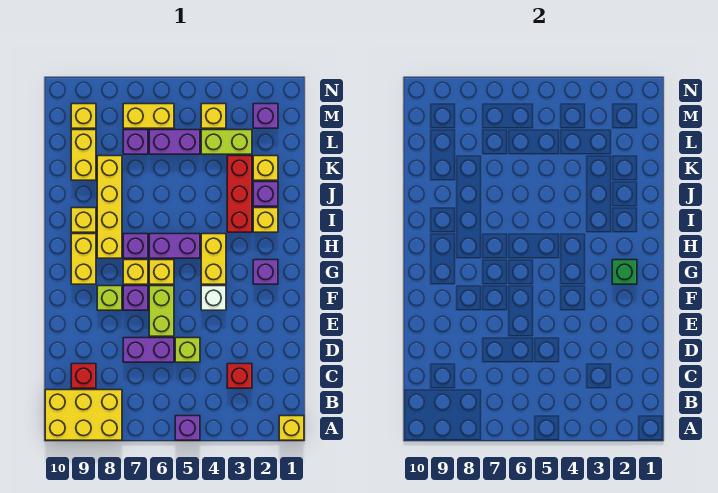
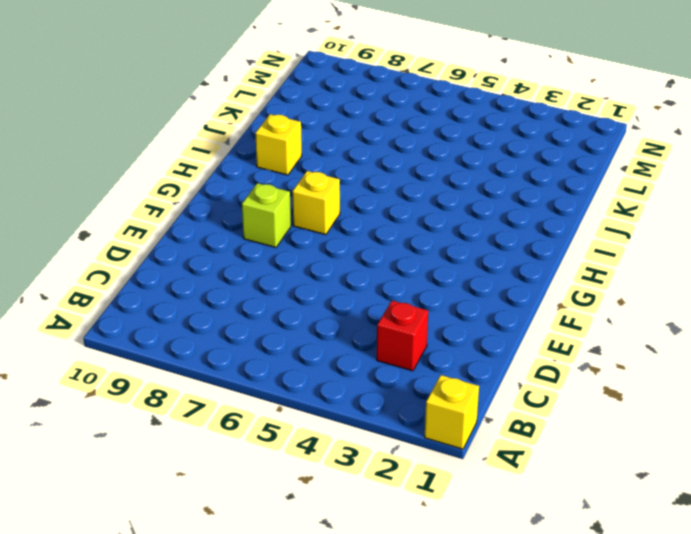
none -> purple brick A5 level 1
none -> yellow brick A8:B10 level 1
none -> red brick C9 level 1
none -> lime brick D5 level 1

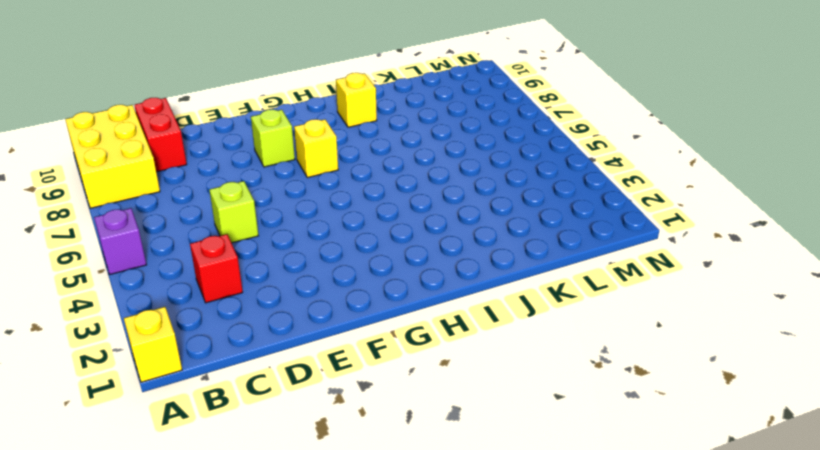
red brick C9:C10 level 1 -> red brick C9 level 1
none -> purple brick D6:D7 level 1
none -> lime brick E6:F6 level 1
none -> white brick F4 level 1
none -> purple brick F7 level 1

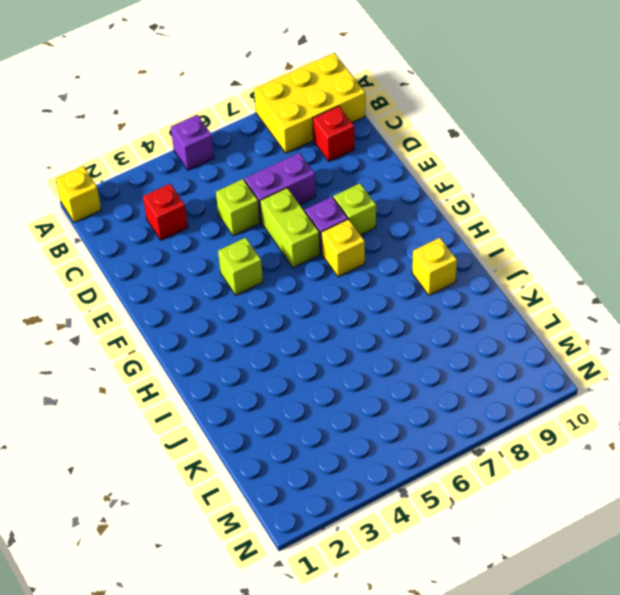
lime brick F4 level 1 -> white brick F4 level 1
none -> purple brick G2 level 1
none -> yellow brick G4:H4 level 1
none -> yellow brick G6 level 1
none -> yellow brick G9:H9 level 1

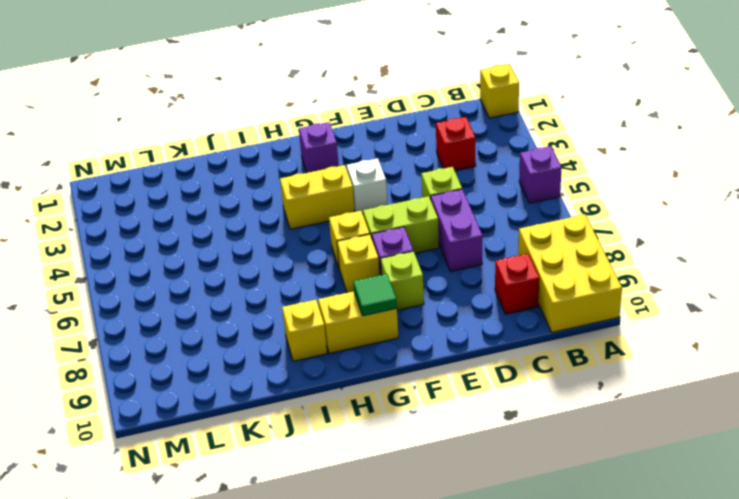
green tile G9 level 2 -> none
none -> purple brick H5:H6 level 1
none -> purple brick H7 level 1
none -> yellow brick H8:K8 level 1
none -> yellow brick I2 level 1

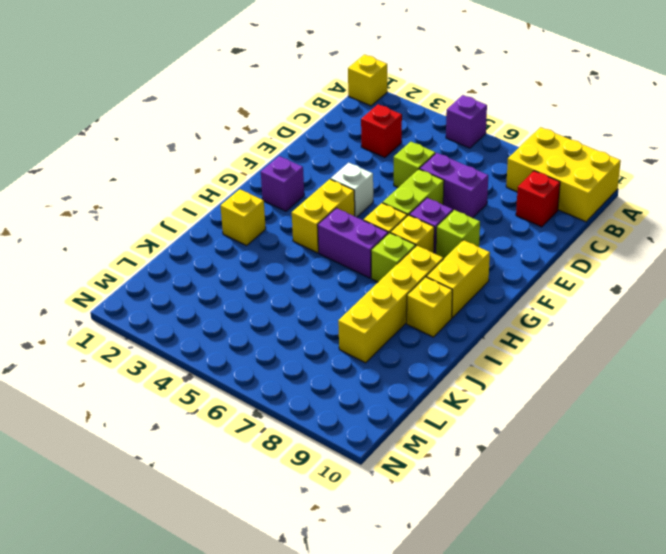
lime brick H7 level 1 -> purple brick H7 level 1
none -> red brick I3:K3 level 1
none -> purple brick J2 level 1
none -> yellow brick K2 level 1
none -> yellow brick K9:L9 level 1

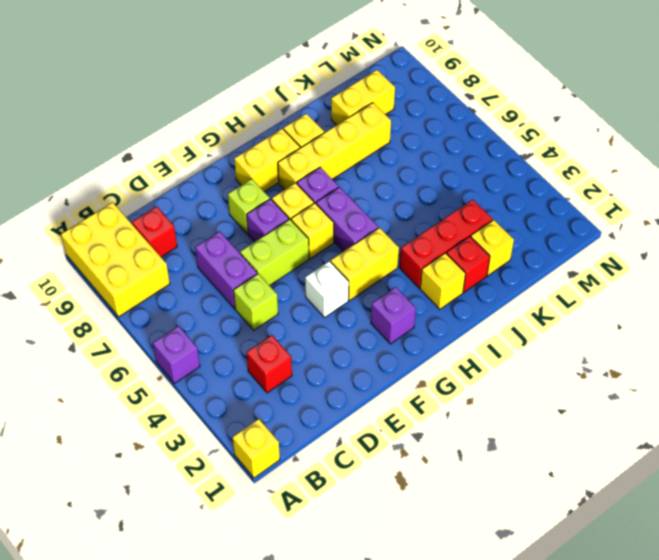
red brick J2 level 1 -> purple brick J2 level 1
none -> lime brick L3:L4 level 1
none -> purple brick L5:L6 level 1
none -> purple brick L7 level 1
none -> purple brick M2 level 1

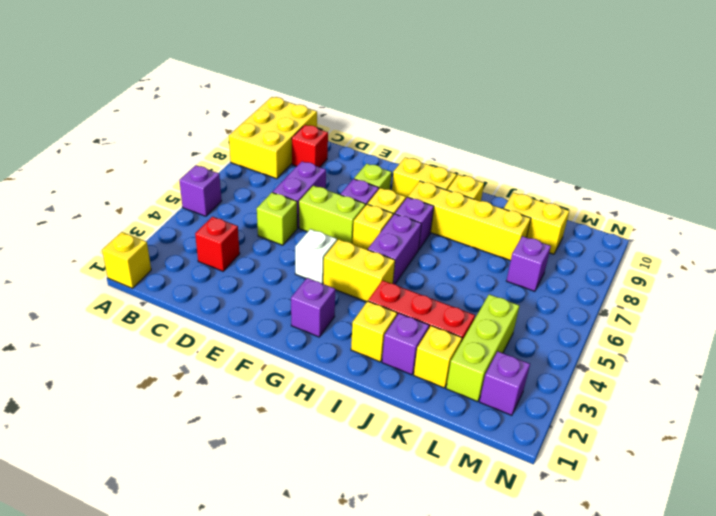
lime brick L2:L4 level 1 -> lime brick L3:L4 level 1
none -> purple brick L5:L6 level 1
none -> yellow brick M4 level 1
none -> yellow brick M6:M7 level 1
none -> yellow brick M9 level 1

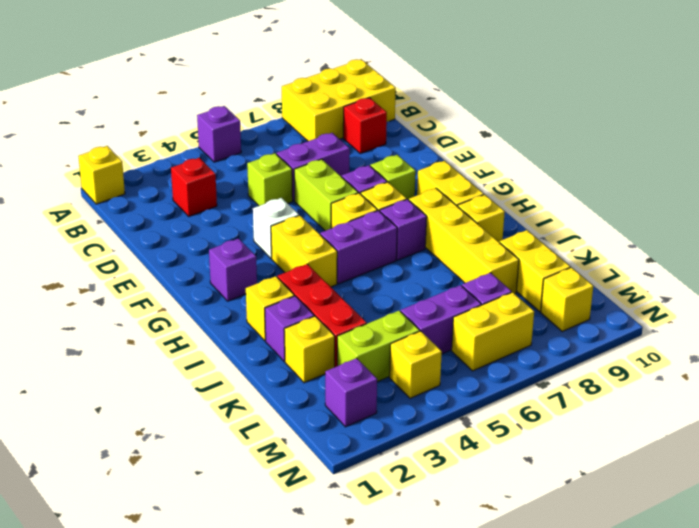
none -> green brick G2 level 2

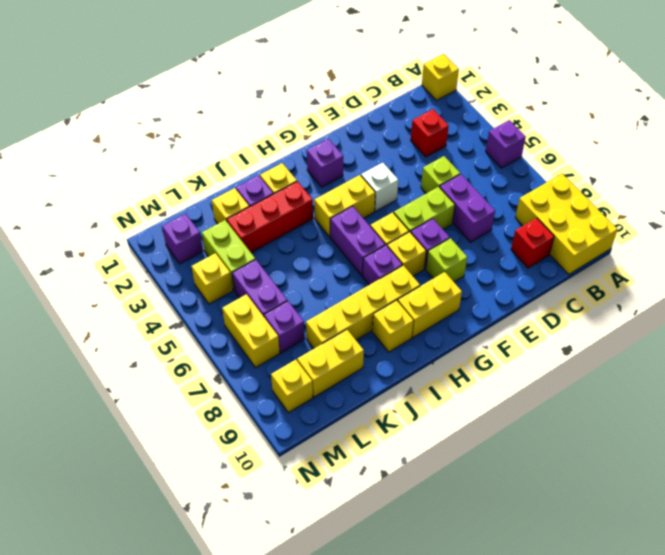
none -> green brick G2 level 2

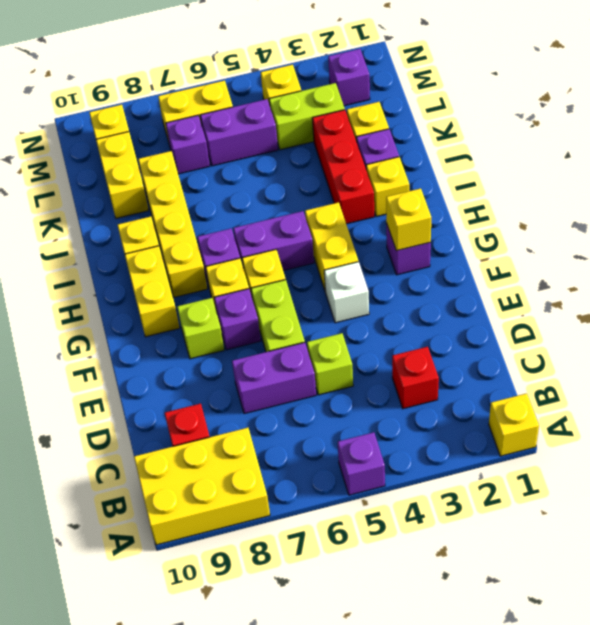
yellow brick G2 level 2 -> green brick G2 level 2

